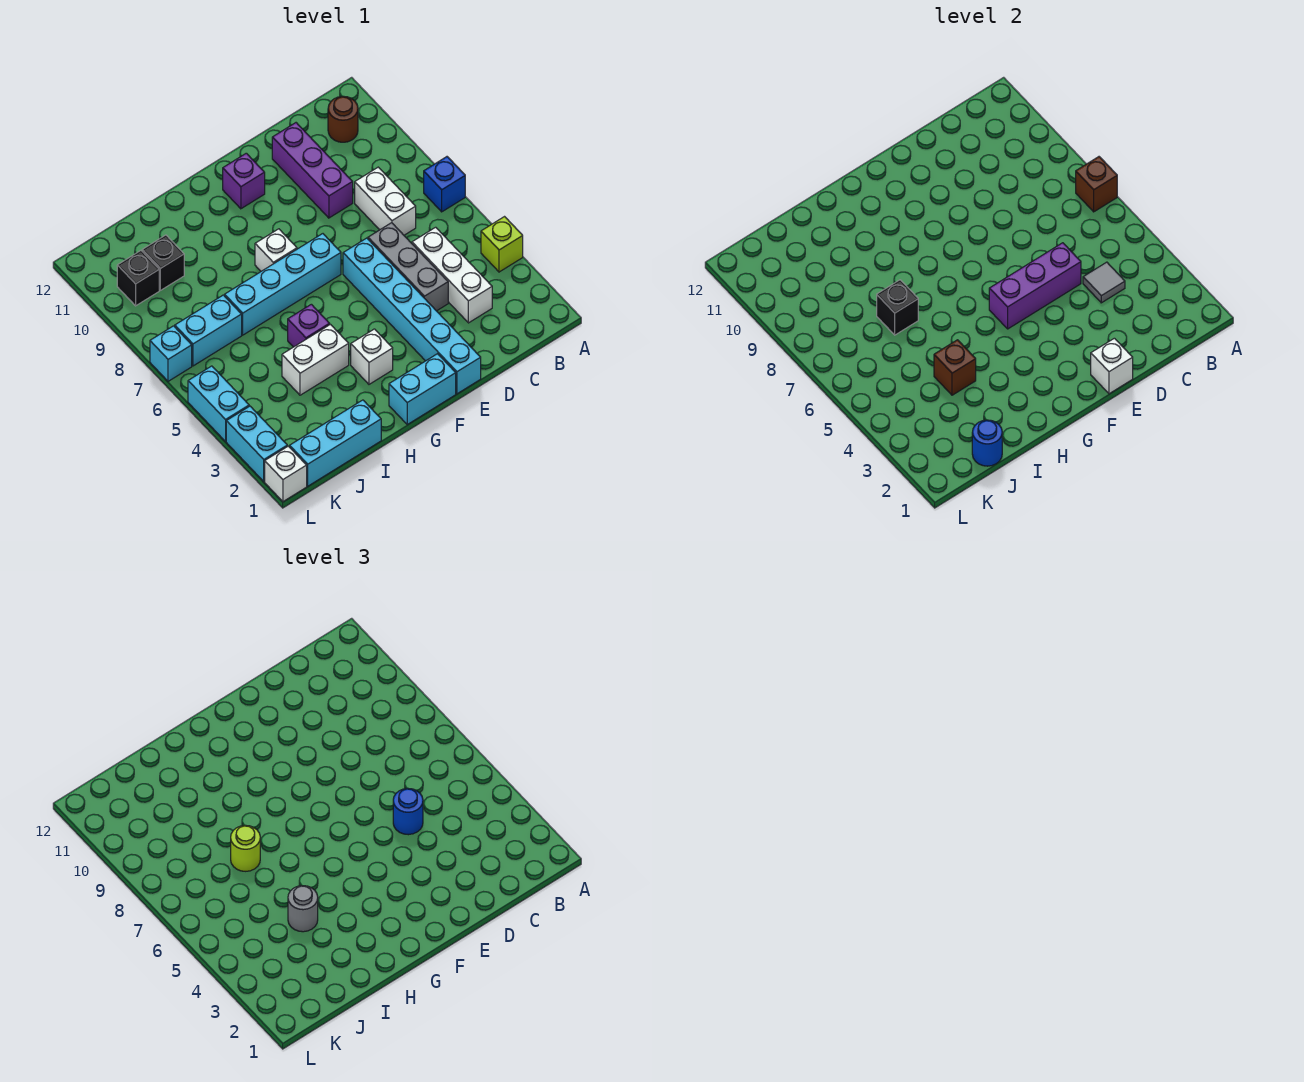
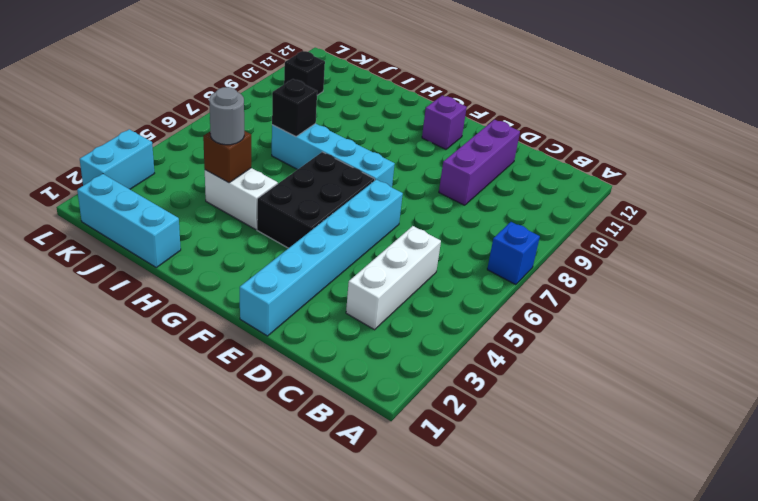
black brick F4:G6 level 1 -> none
none -> lime brick A4 level 1
none -> brown round brick B11 level 1
none -> white brick C7:C8 level 1
none -> grey brick D4:D6 level 1

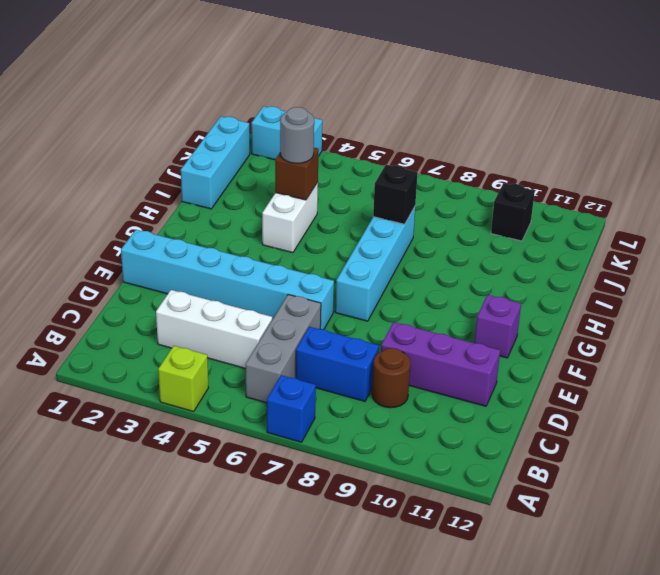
grey brick B6:D6 level 1 -> grey brick D4:D6 level 1
blue brick C7:C8 level 1 -> white brick C7:C8 level 1
brown round brick C9 level 1 -> brown round brick B11 level 1
none -> cyan brick F1:G1 level 1
none -> white brick G3 level 1
none -> white brick G8 level 1
none -> purple brick H5 level 1

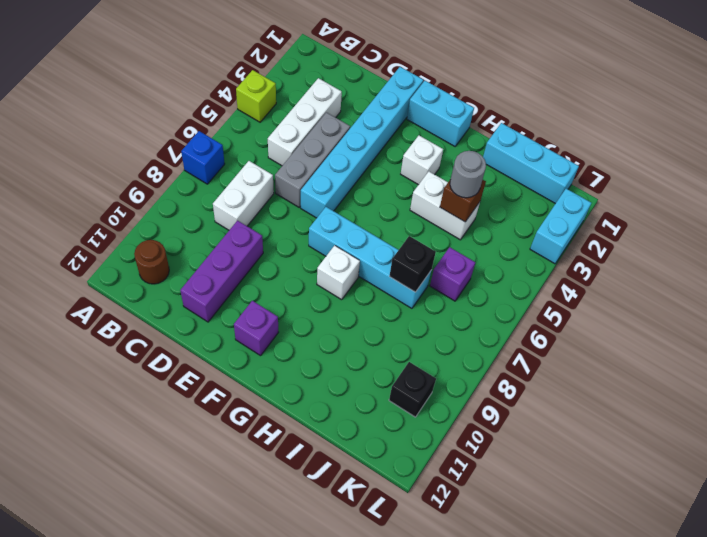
purple brick J6 level 1 -> purple brick H5 level 1
none -> cyan brick J7:K7 level 1
none -> black brick J10 level 1
none -> white brick L1 level 1
none -> cyan brick L4:L5 level 1

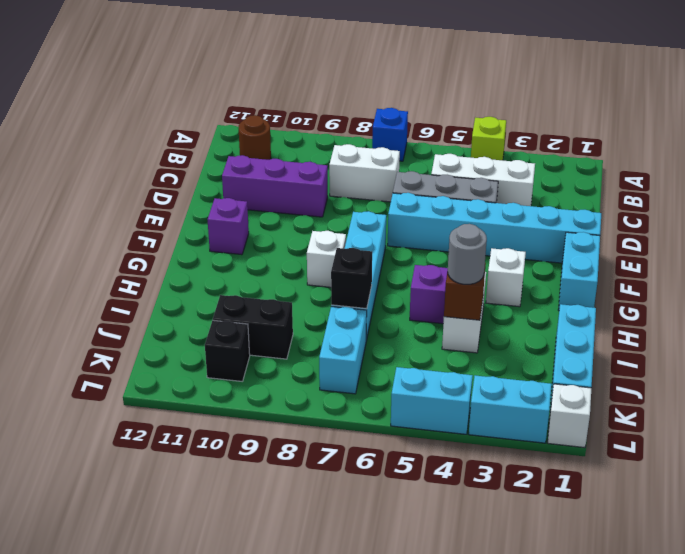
black brick J9:J10 level 1 -> black brick J10 level 1
none -> cyan brick L7 level 1
none -> brown brick A7 level 2
none -> grey tile C4 level 2
none -> purple brick D5:F5 level 2

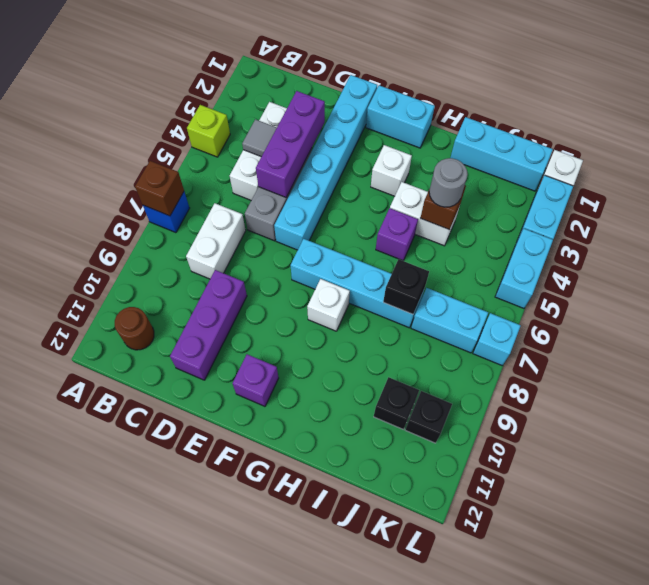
purple brick D3:D5 level 2 -> purple brick D5:F5 level 2
none -> white brick E1 level 2
none -> blue round brick J1 level 2
none -> blue round brick D5 level 3
none -> lime round brick I7 level 3

